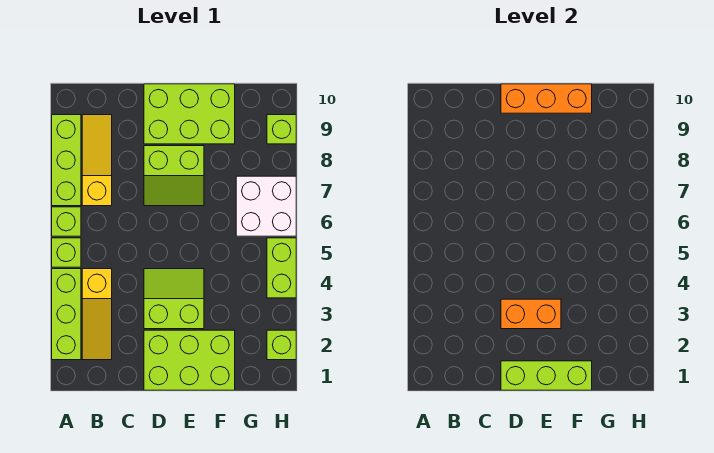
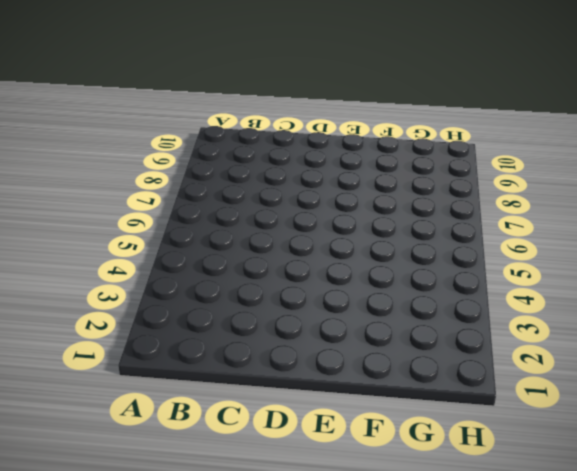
none -> lime brick A2:A4 level 1
none -> lime brick A5 level 1
none -> lime brick A6 level 1

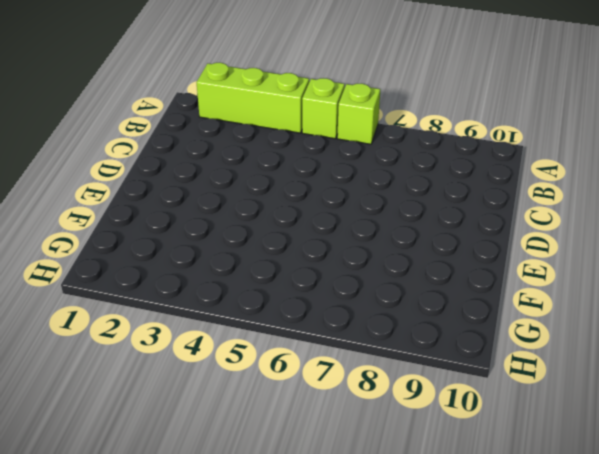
none -> lime brick A7:A9 level 1
none -> yellow slope B2:B4 level 1 top 4
none -> yellow slope B7:B9 level 1 top 7

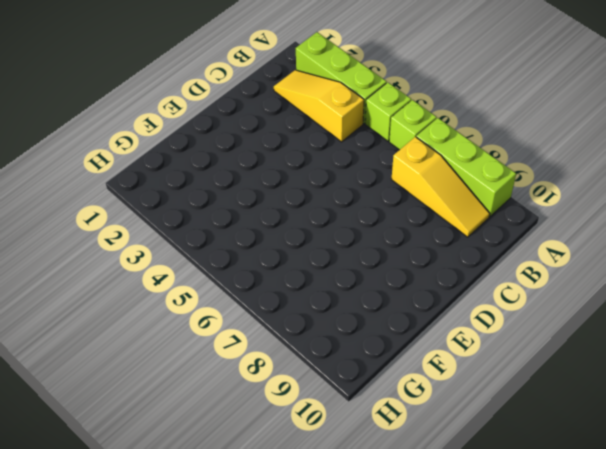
none -> lime brick D1:F2 level 1
none -> lime slope D3:E4 level 1 top 3
none -> lime slope D7:E8 level 1 top 8

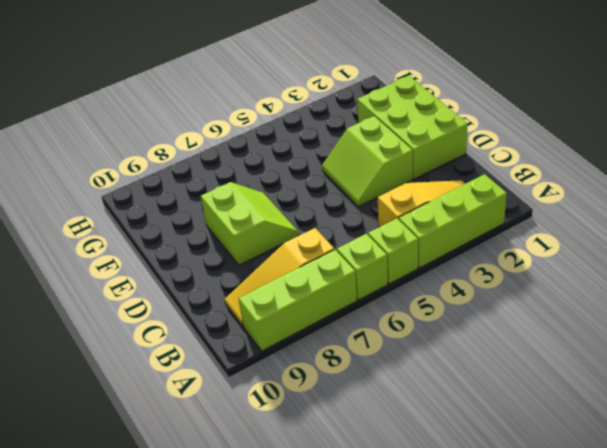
none -> lime brick D9:F10 level 1
none -> white brick G6:H7 level 1
none -> lime brick H2 level 1

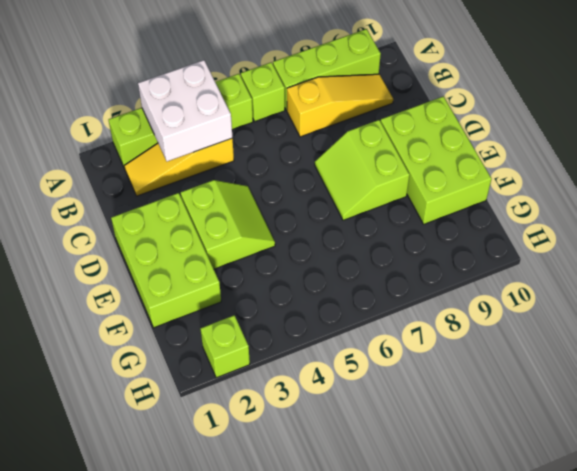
white brick A3:B4 level 2 -> white brick G6:H7 level 1
none -> lime brick H4:H5 level 1
none -> lime brick H9 level 1
none -> lime brick D1:F1 level 2

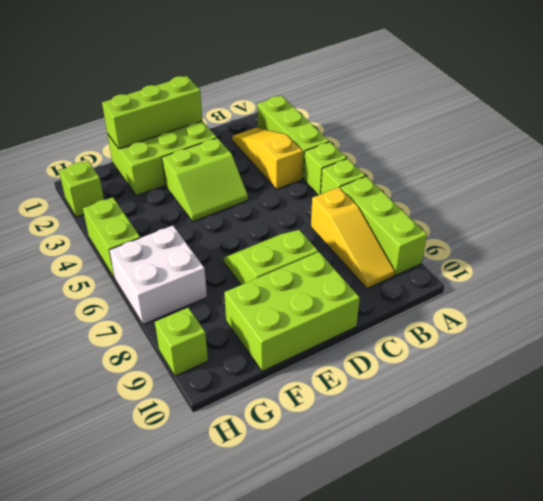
none -> orange brick D3:E3 level 2
none -> orange brick D10:F10 level 2

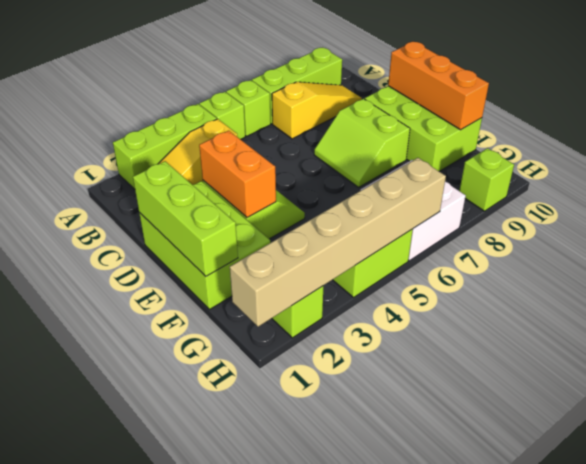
tan brick H1:H6 level 2 -> none

